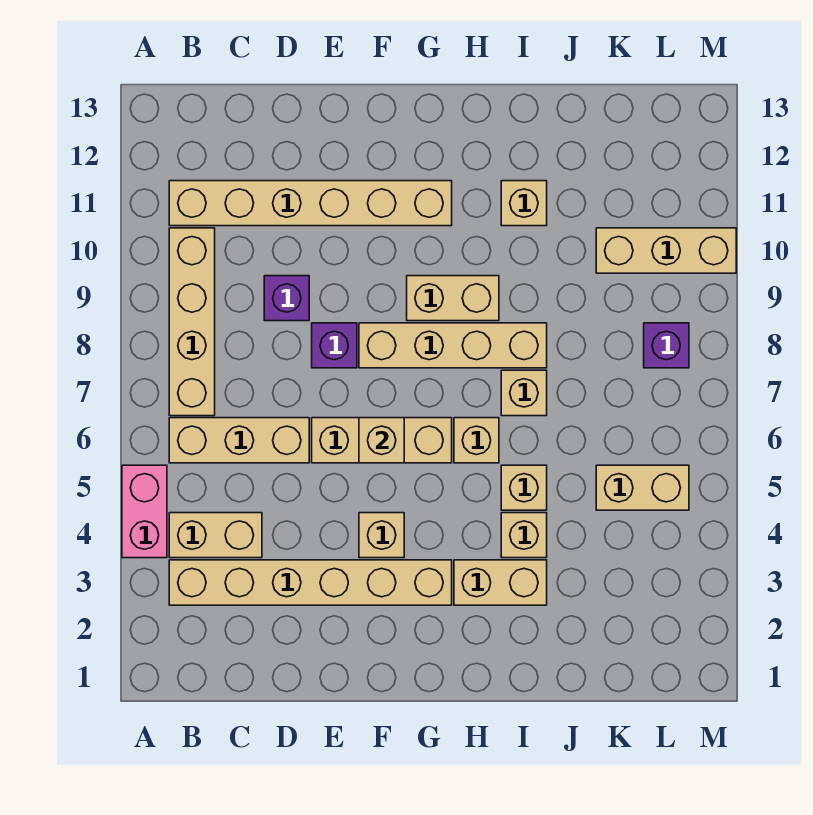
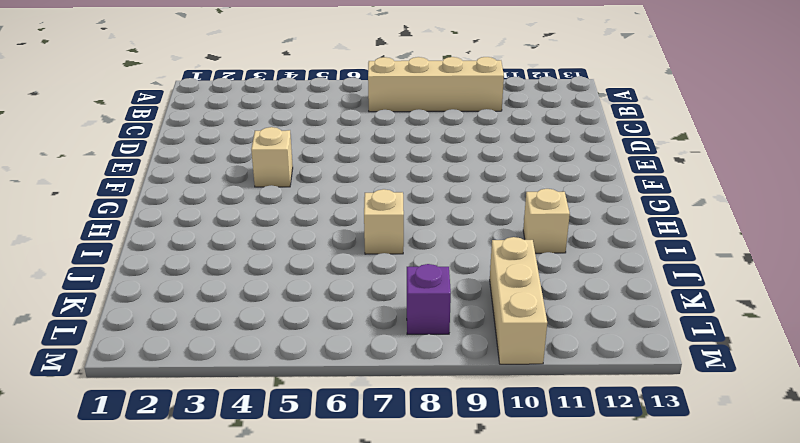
none -> pink brick A4:A5 level 1
none -> tan brick B3:G3 level 1
none -> tan brick B4:C4 level 1

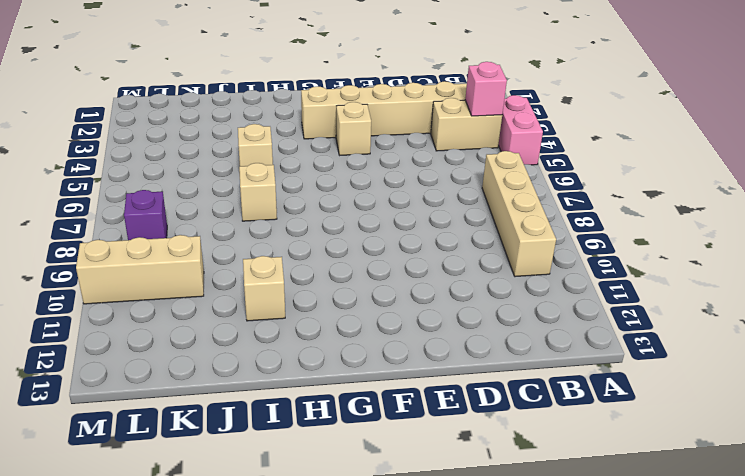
pink brick B4 level 2 -> none
none -> tan brick B6:D6 level 1
none -> tan brick B11:G11 level 1
none -> purple brick D9 level 1

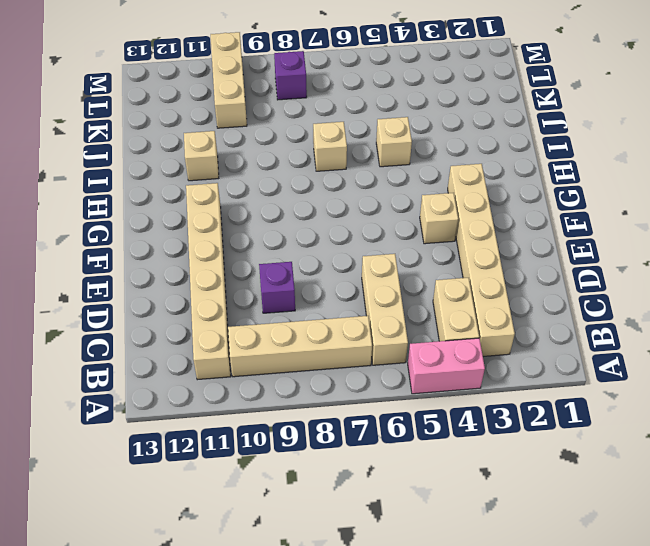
none -> tan brick E6:G6 level 1
none -> purple brick E8 level 1
none -> tan brick F8:I8 level 1

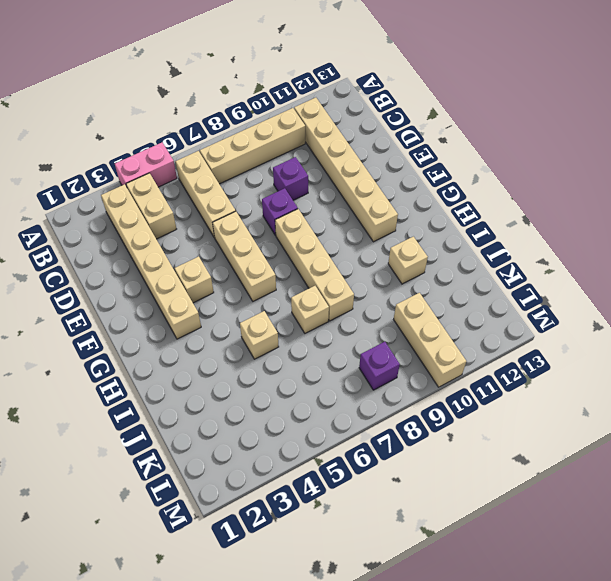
none -> tan brick G9:H9 level 1
none -> tan brick H3:I3 level 1
none -> tan brick H6 level 1

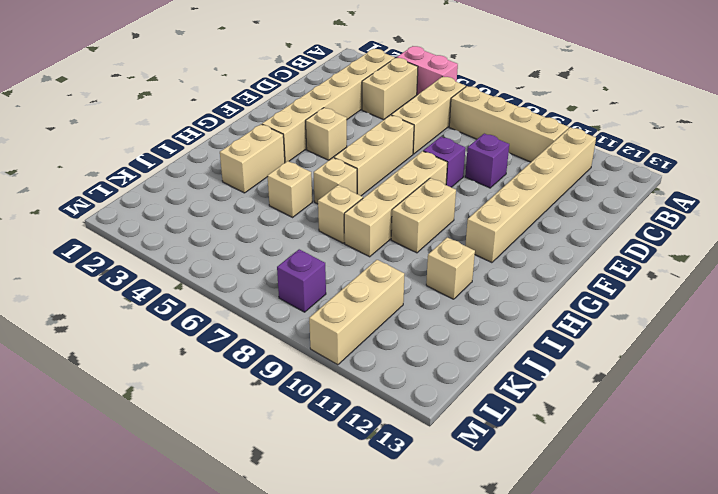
none -> tan brick I4 level 1
none -> tan brick K5:L5 level 1
none -> tan brick F6 level 2

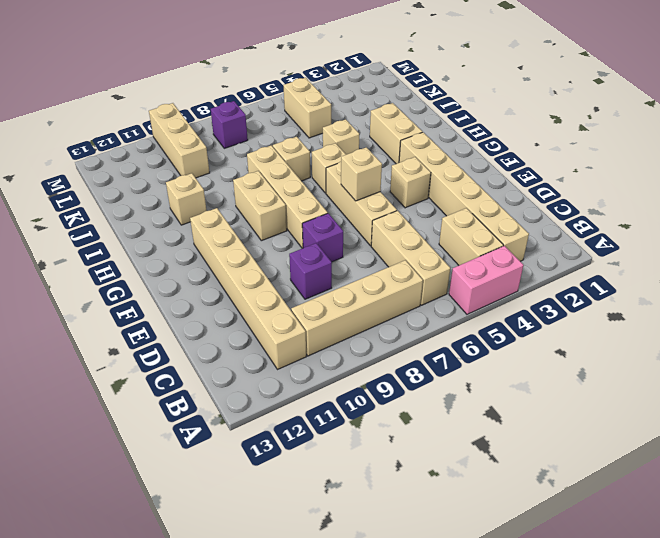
none -> tan brick I4 level 1

